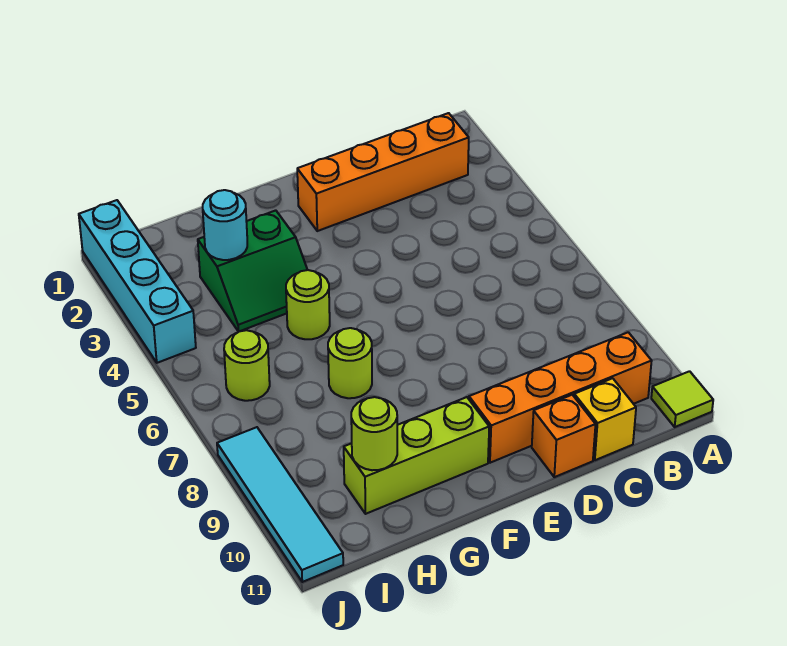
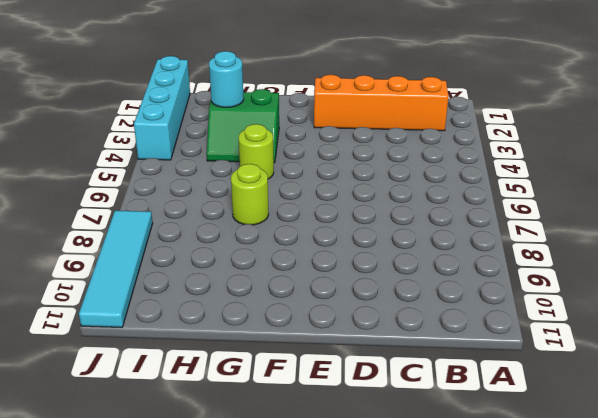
none -> lime tile A11 level 1
none -> orange brick B10:E10 level 1
none -> yellow brick C11 level 1

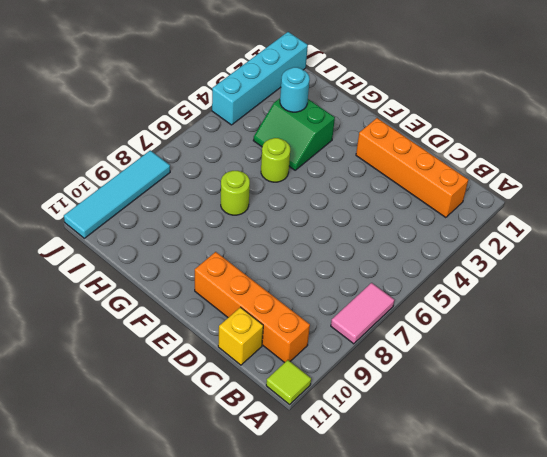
pink tile A7:A8 level 1 -> none
none -> orange brick D11 level 1
none -> lime brick F10:H10 level 1
none -> lime round brick I6 level 1

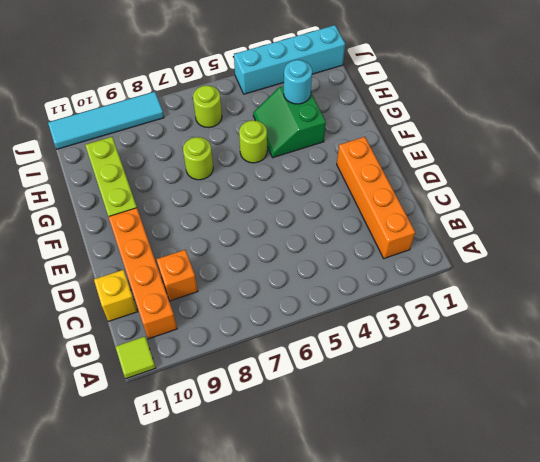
orange brick C9 level 1 -> orange brick D11 level 1
none -> lime round brick H10 level 2

